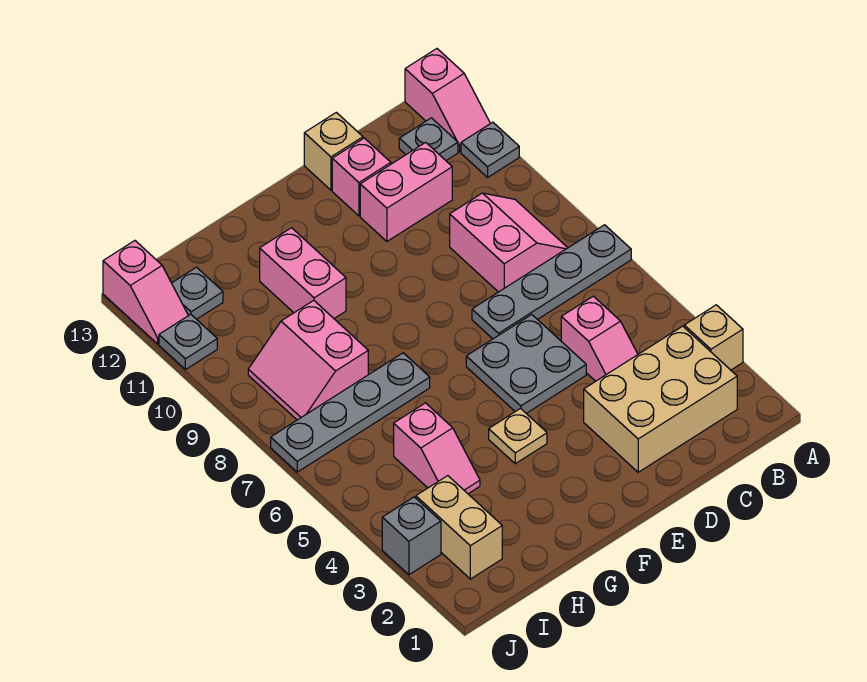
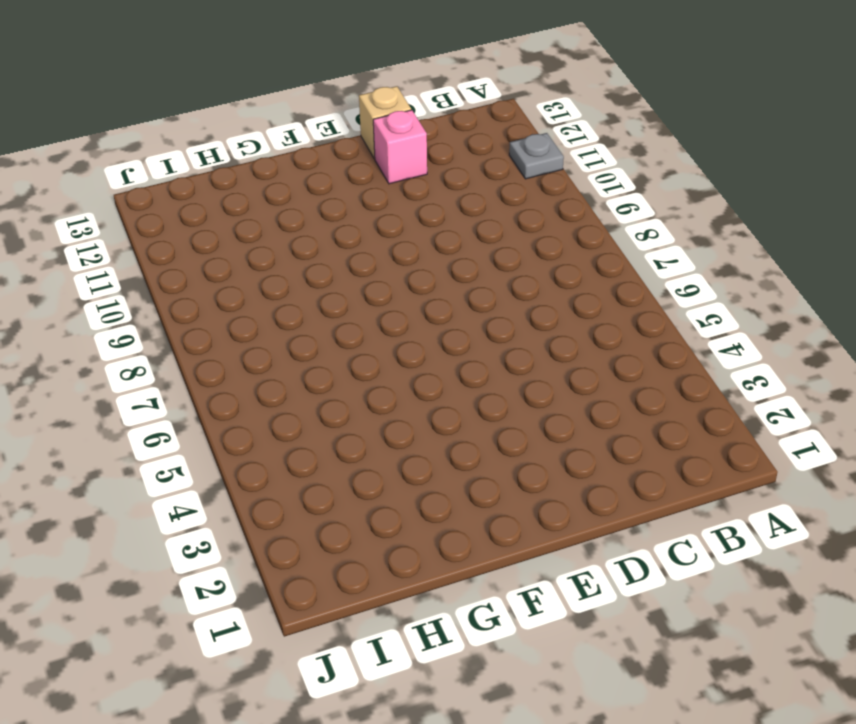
none -> tan brick A3 level 1
none -> grey plate A7:D7 level 1
none -> pink slope A12:A13 level 1 top 13

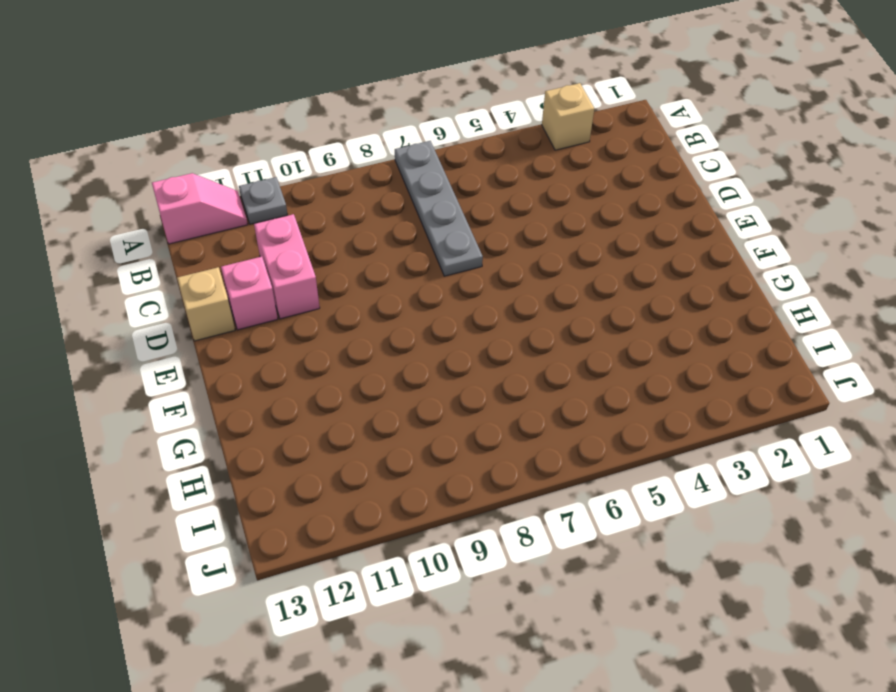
none -> tan brick B2:D3 level 1
none -> pink slope B8:C9 level 1 top C
none -> grey plate B12 level 1

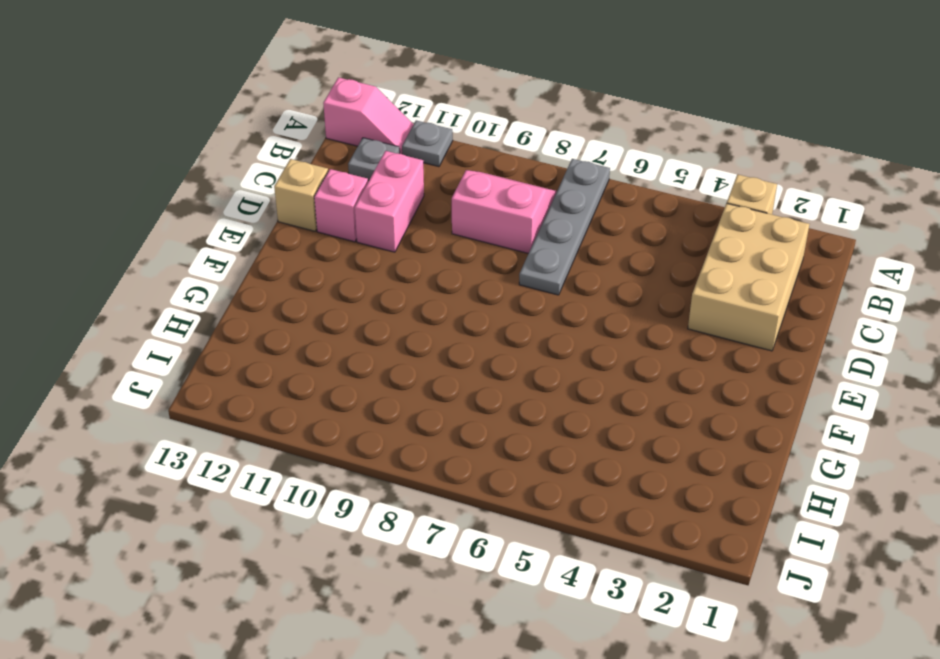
none -> pink slope C4:C5 level 1 top 5
none -> grey plate D5:E6 level 1
none -> tan plate F4 level 1

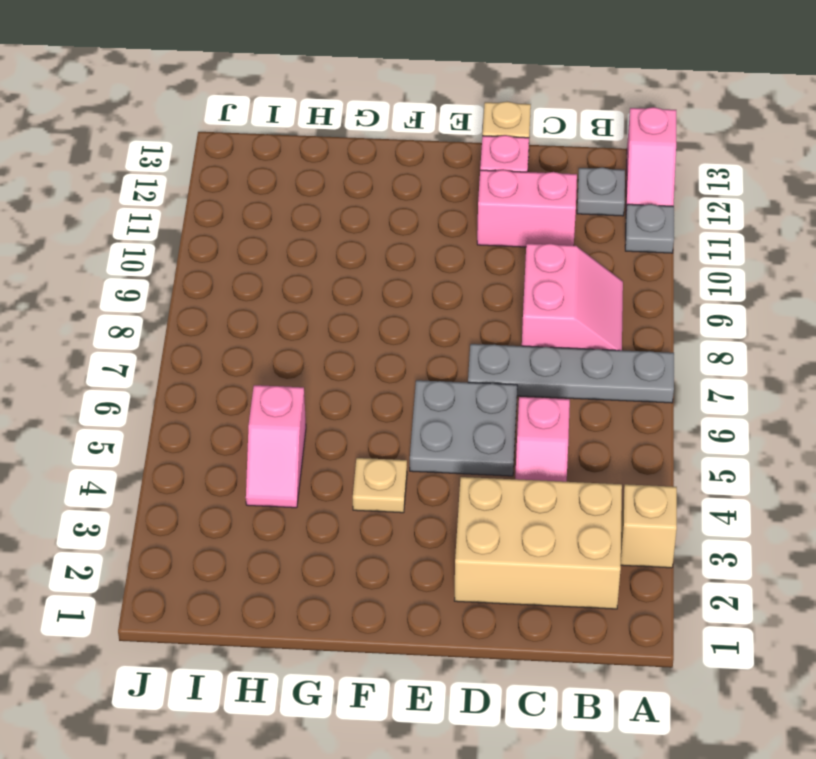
none -> grey plate G7:J7 level 1
none -> pink brick G10:G11 level 1
none -> pink slope H8:I9 level 1 top H

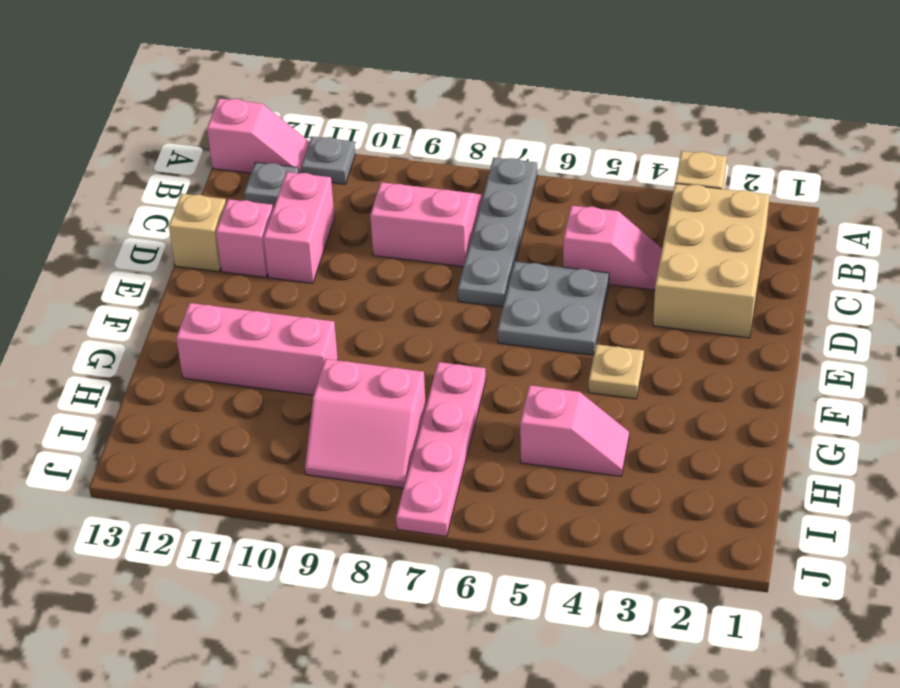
pink plate G7:J7 level 1 -> grey plate G7:J7 level 1
pink brick G10:G12 level 1 -> pink brick G10:G11 level 1
none -> tan brick I2:I3 level 1
none -> grey plate I12 level 1
none -> grey brick J3 level 1

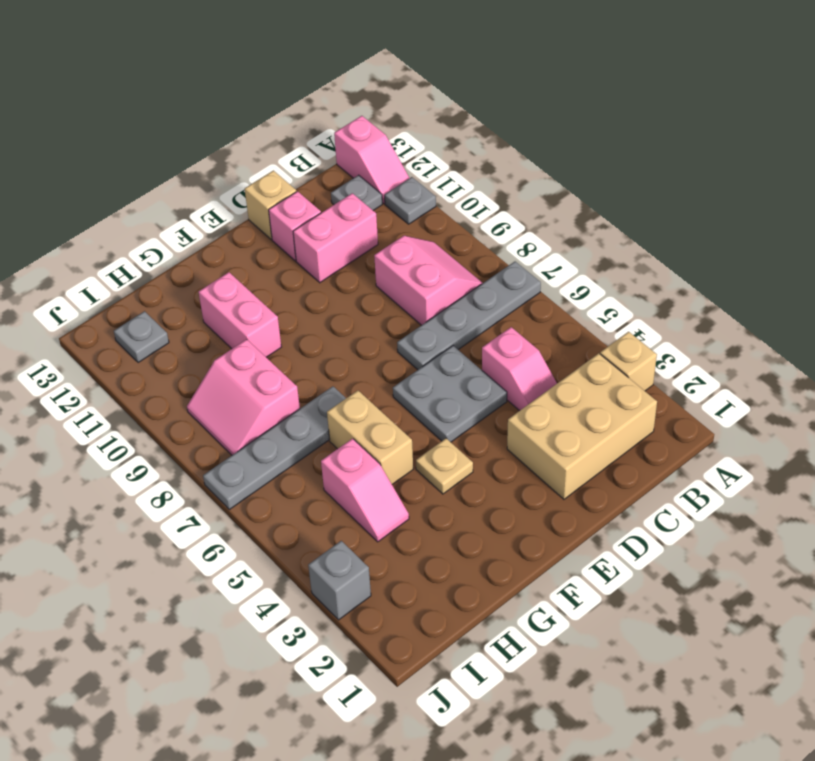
tan brick G5:G6 level 1 -> tan brick I2:I3 level 1
none -> grey plate J11 level 1
none -> pink slope J12:J13 level 1 top 13

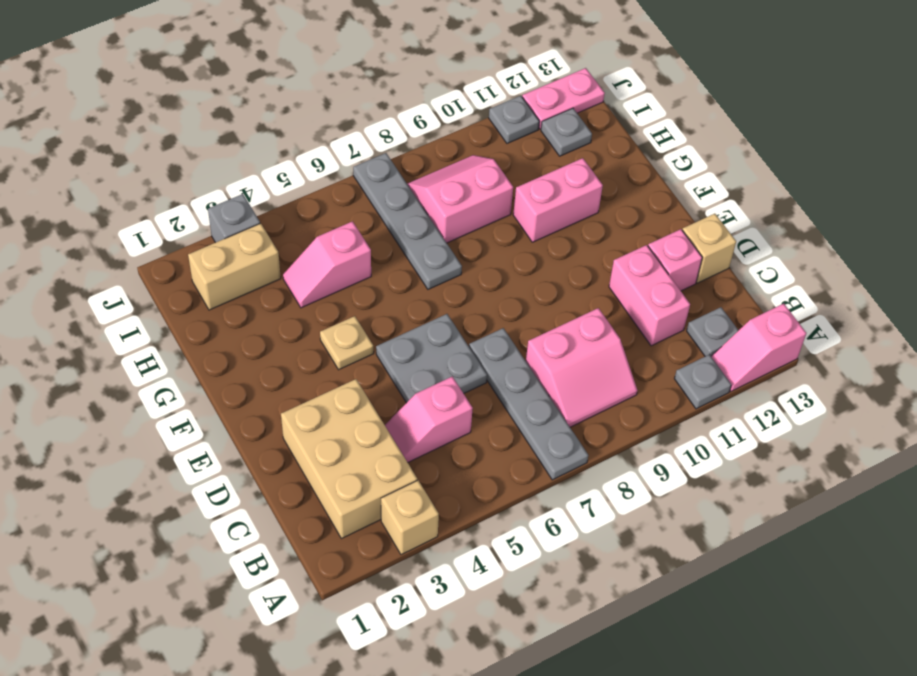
pink plate J12:J13 level 1 -> pink slope J12:J13 level 1 top 13

